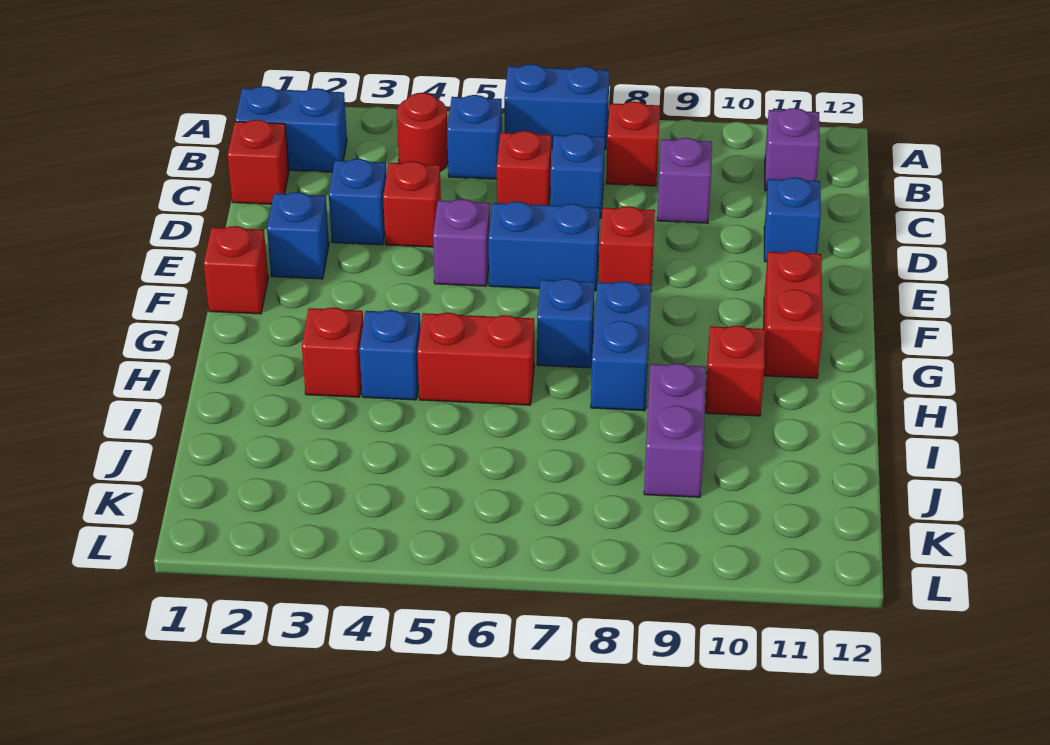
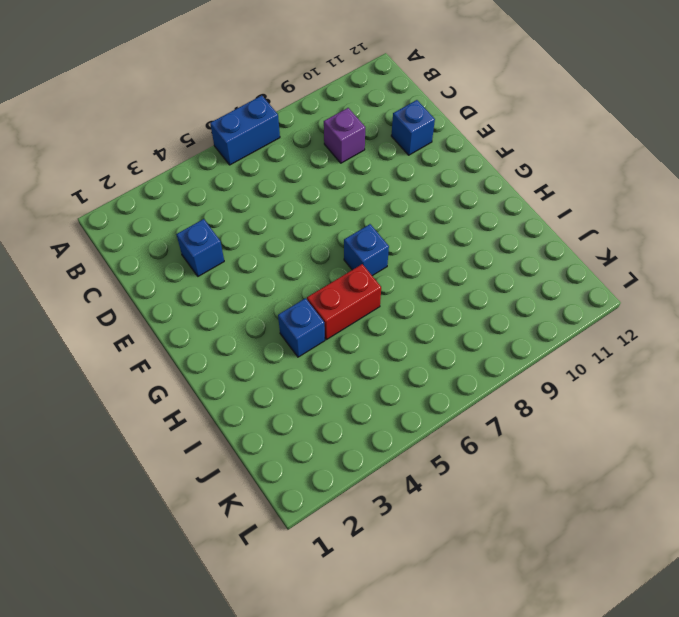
none -> blue brick B1:B2 level 1
none -> red round brick B4 level 1
none -> blue brick B5 level 1

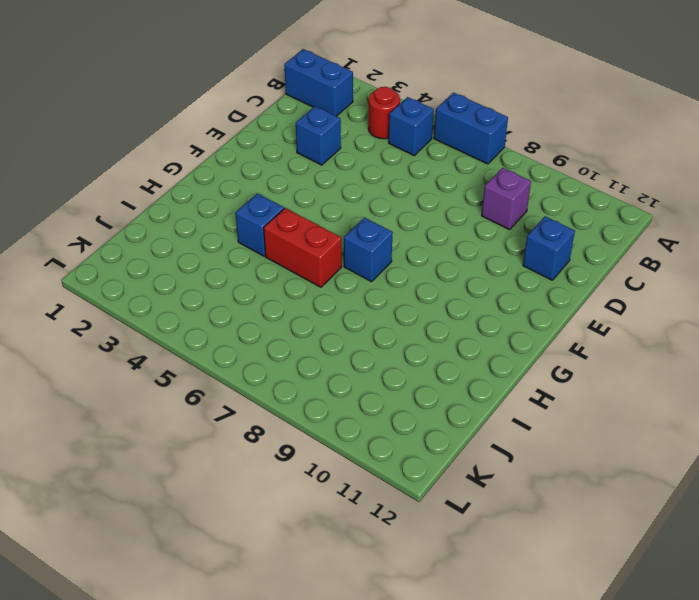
none -> red brick B8 level 1
none -> purple brick B11 level 1
none -> red brick C1 level 1

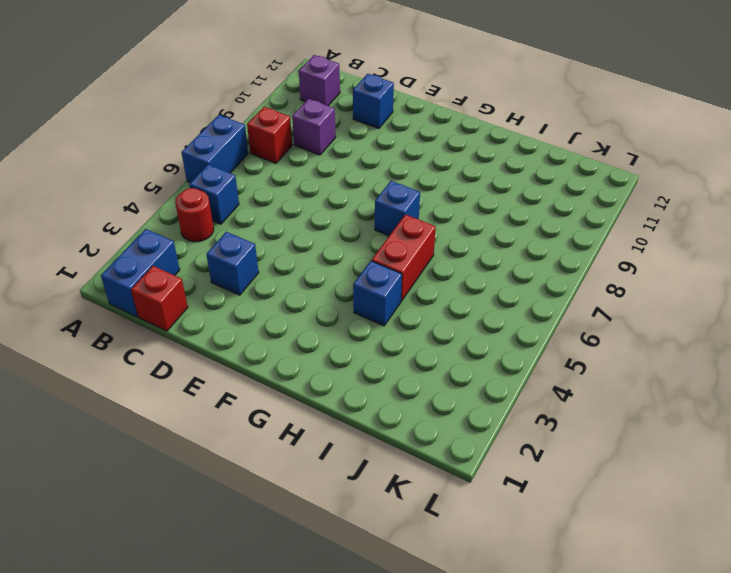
none -> red brick C6 level 1
none -> blue brick C7 level 1
none -> red brick D4 level 1

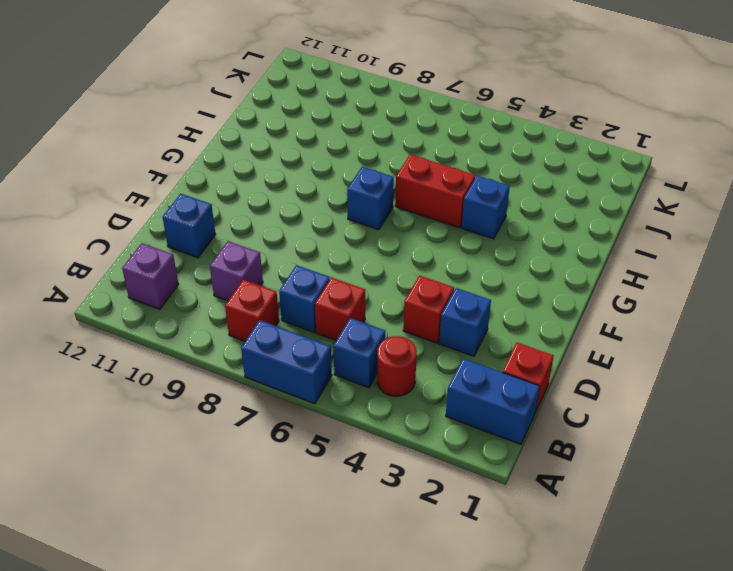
none -> blue brick E2 level 1
none -> purple brick E5 level 1
none -> blue brick E6:E7 level 1

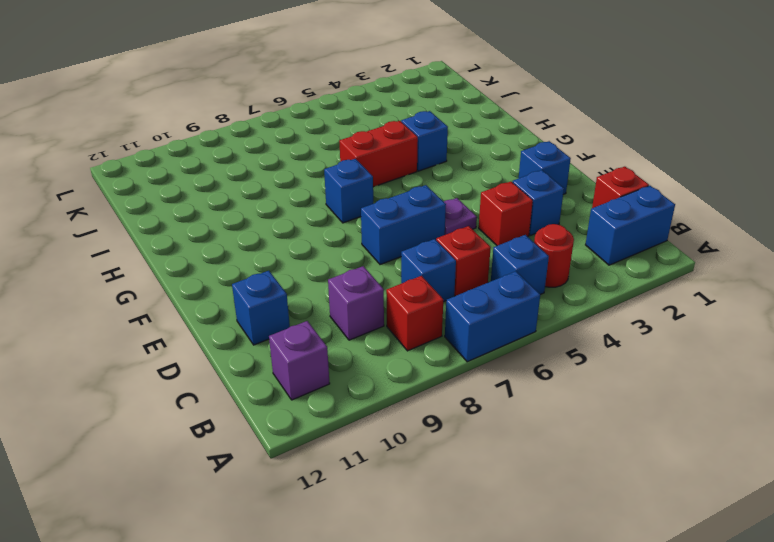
purple plate E5 level 1 -> purple brick E5 level 1
none -> red brick E8 level 1
none -> red brick F1 level 1
none -> red brick F11:G11 level 1

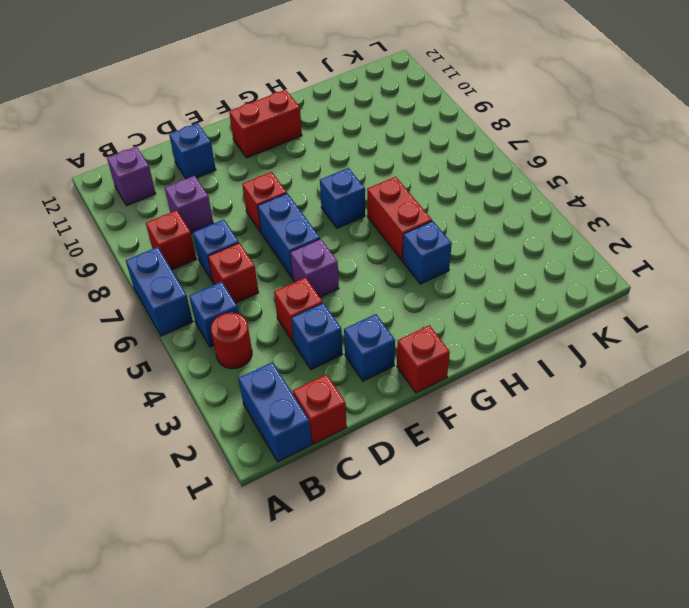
none -> blue brick G8:H8 level 1
none -> red brick H3 level 1
none -> red brick H10 level 1

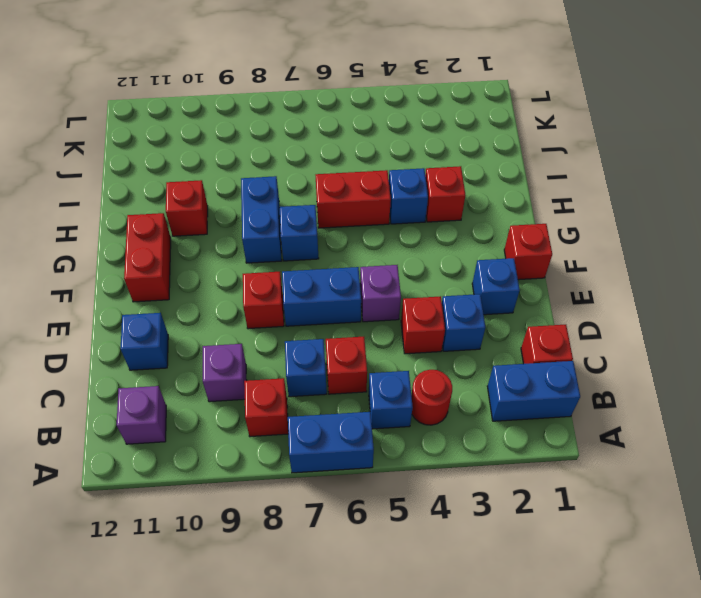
none -> purple brick I9:J9 level 1

